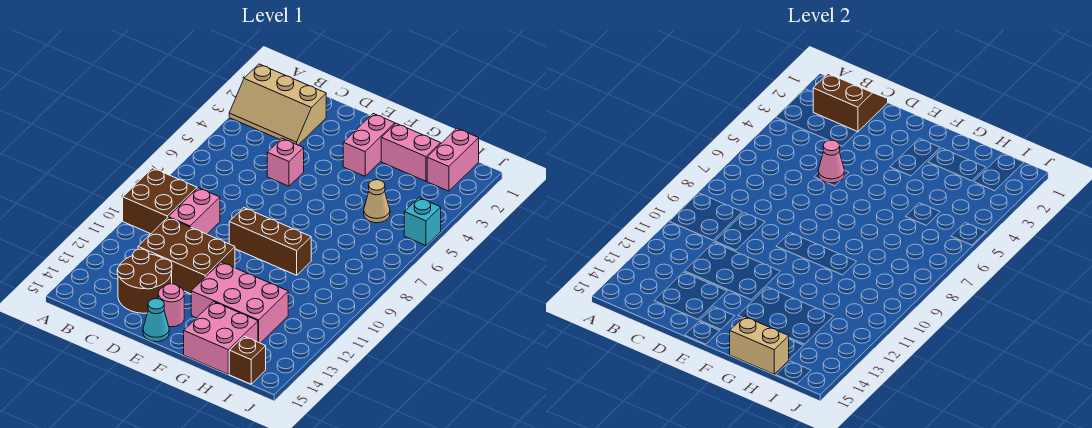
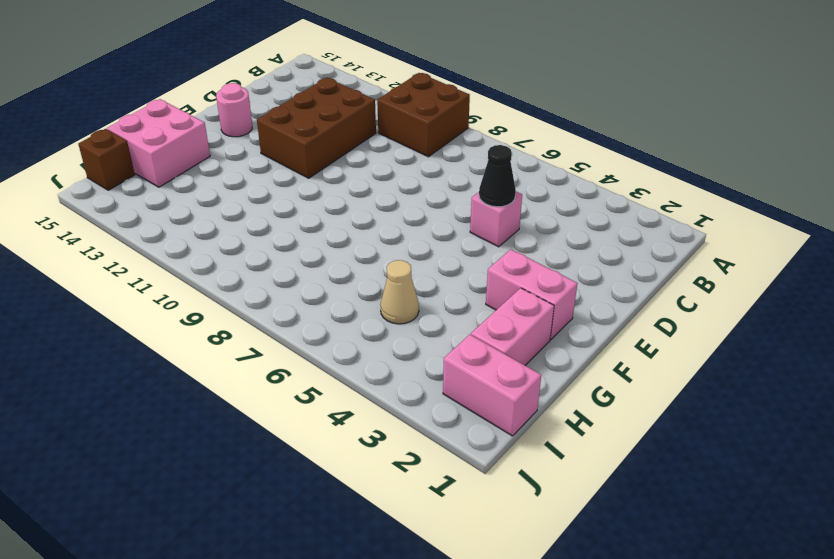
black cone D5 level 2 -> pink cone D5 level 2
none -> tan slope A2:C3 level 1 top 2
none -> pink brick C9:C10 level 1
none -> brown round brick C13:D14 level 1

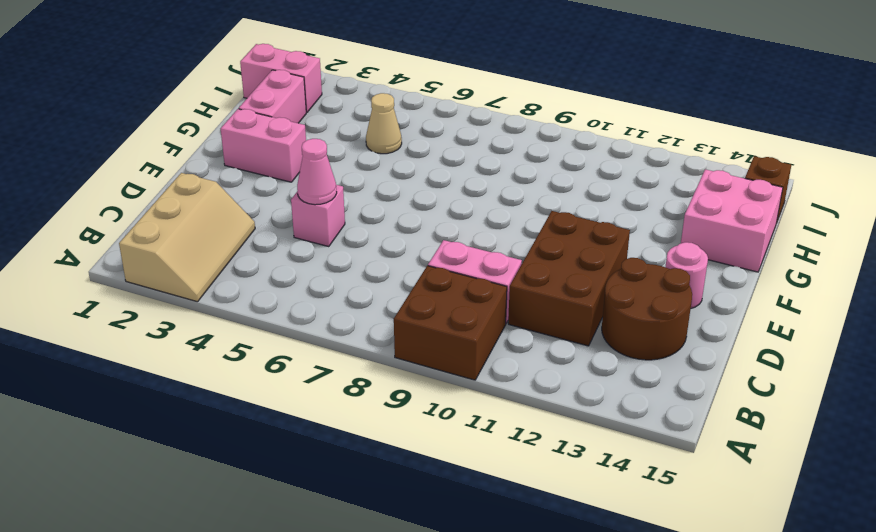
none -> brown brick E9:G9 level 1
none -> cyan cone E15 level 1
none -> pink brick F12:H13 level 1

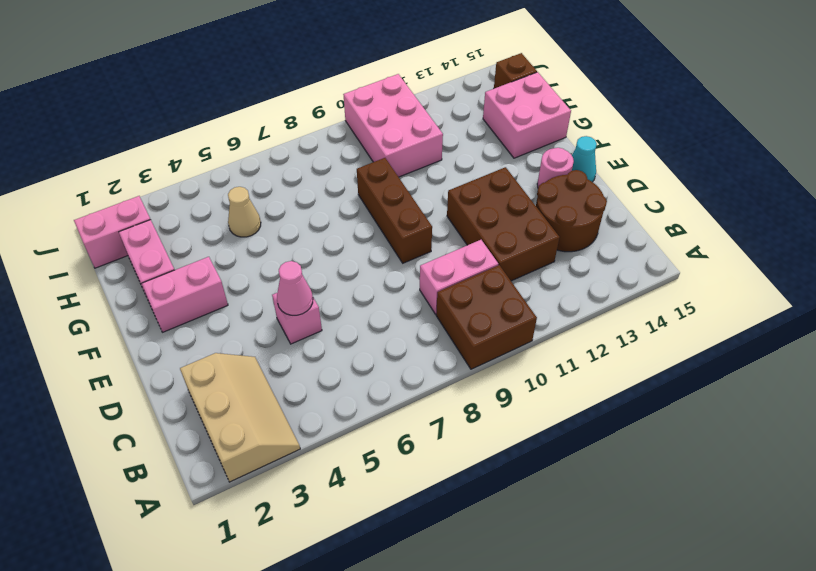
pink brick H10:J11 level 1 -> pink brick F12:H13 level 1
none -> cyan brick J5 level 1
none -> brown slope B1:C2 level 2 top 2
none -> tan brick G15:H15 level 2

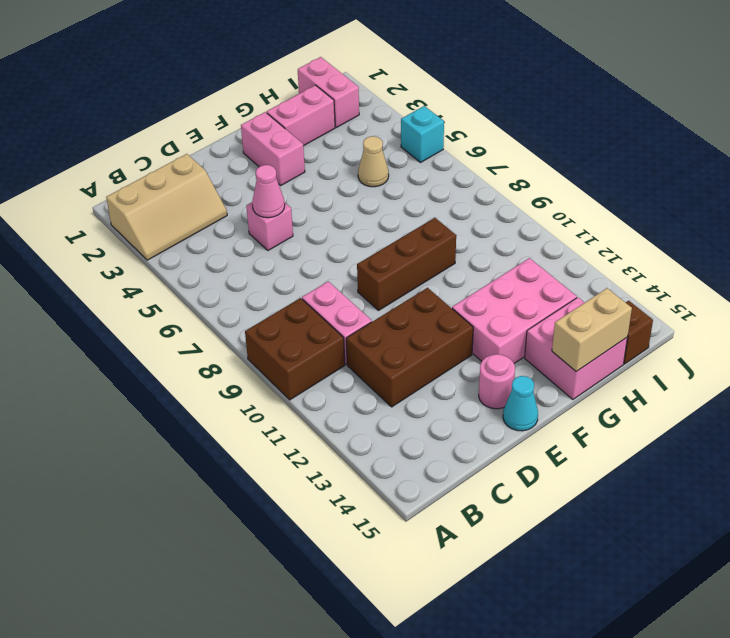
none -> brown round brick C13:D14 level 1
none -> brown slope B1:C2 level 2 top 2

